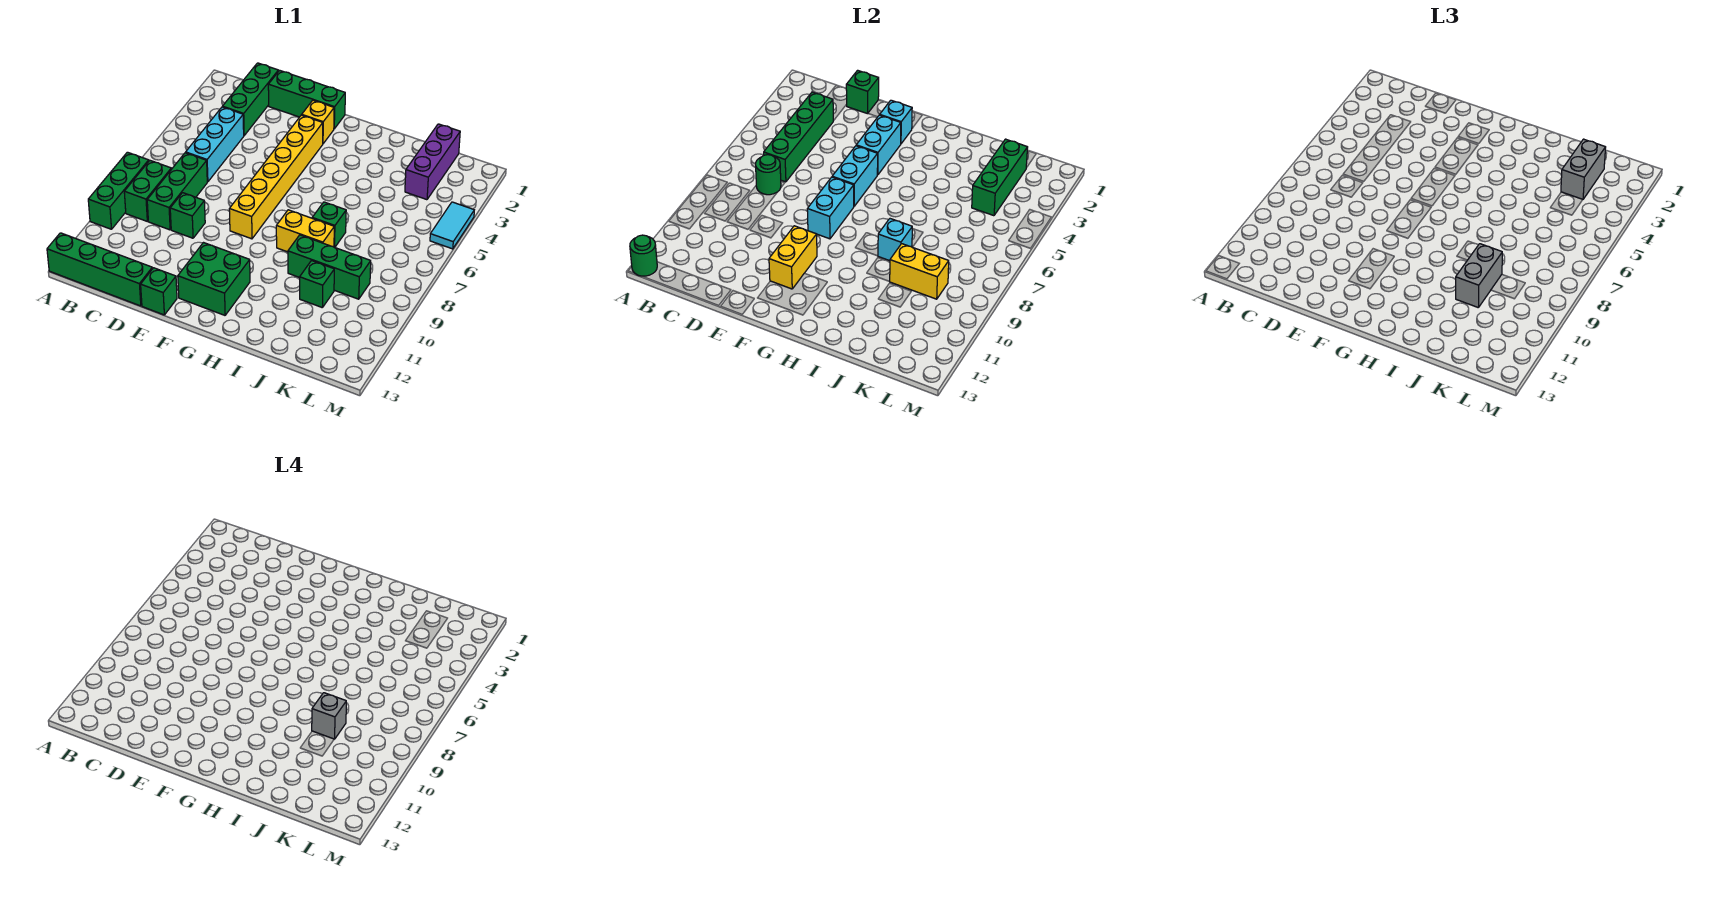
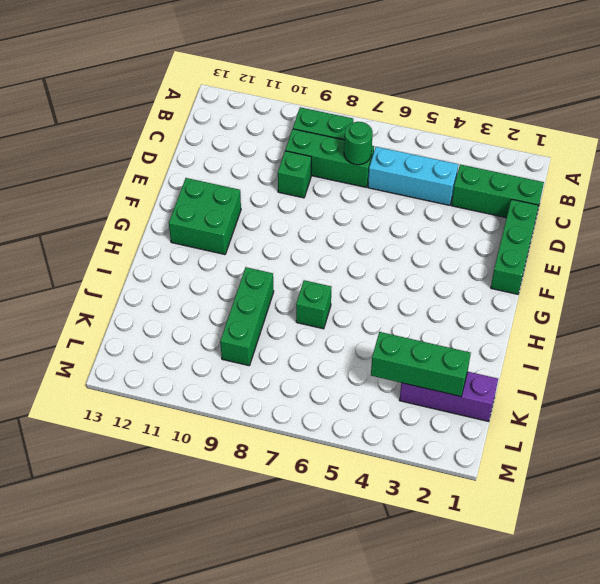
none -> green brick A8:A10 level 1
none -> green brick A13:D13 level 1
none -> green brick E13 level 1
none -> yellow brick F2 level 1

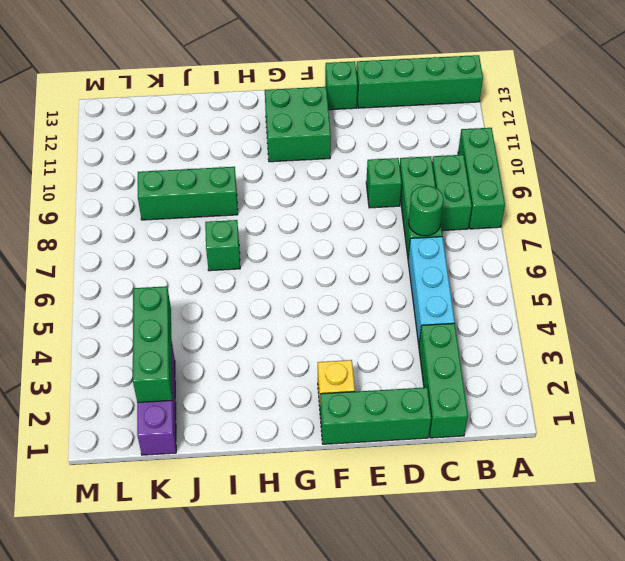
none -> yellow brick F3:F8 level 1
none -> yellow brick H8:I8 level 1
none -> green brick J10 level 1
none -> cyan tile M4:M5 level 1

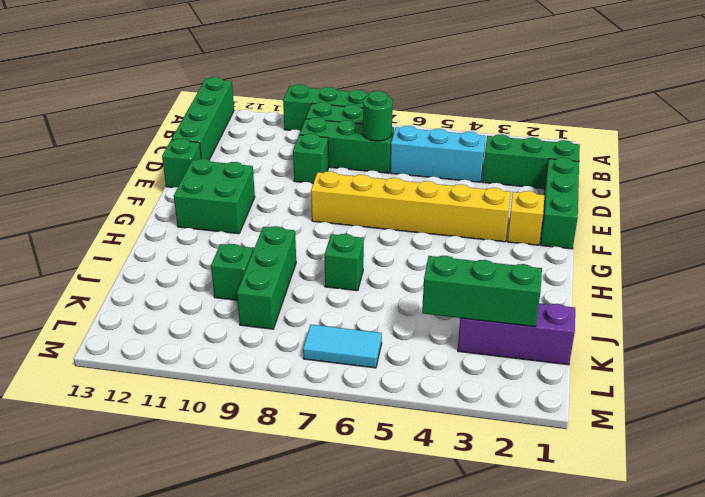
cyan tile L6:L7 level 1 -> cyan tile M4:M5 level 1
none -> yellow brick H8:I8 level 1
none -> green round brick A13 level 2
none -> green brick C3:C6 level 2
none -> green brick D1 level 2

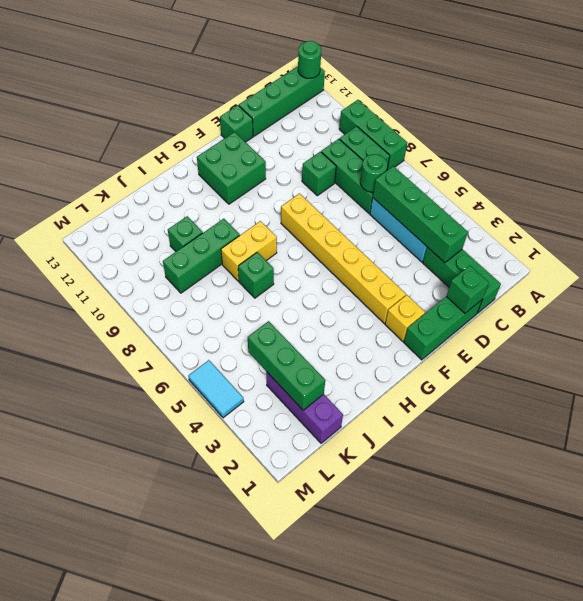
none -> cyan brick F2 level 2
none -> cyan brick F3:F4 level 2
none -> cyan brick F5:F6 level 2
none -> cyan brick F7:F8 level 2

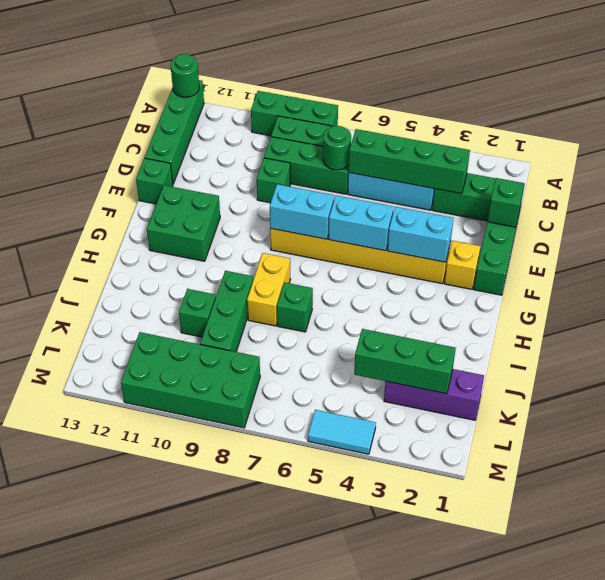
green brick L8:M11 level 1 -> none
none -> cyan brick F2 level 2
none -> yellow brick F10:F11 level 2
none -> cyan brick I8 level 2
none -> yellow brick J9:K9 level 2

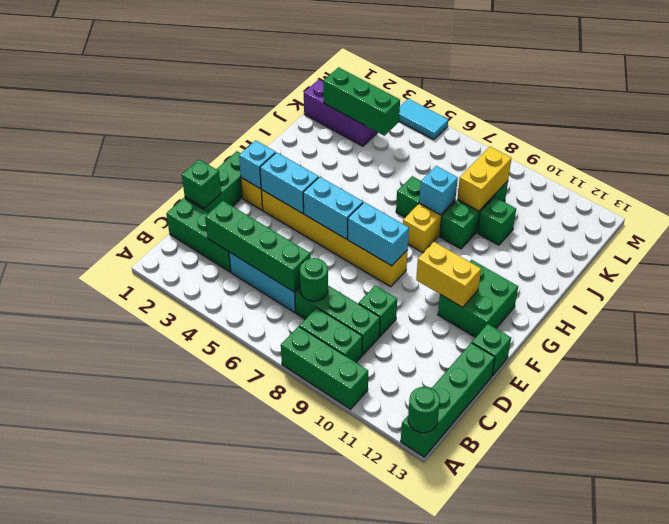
none -> grey brick J9:J10 level 3
none -> grey brick K2:K3 level 3
none -> grey brick J9 level 4

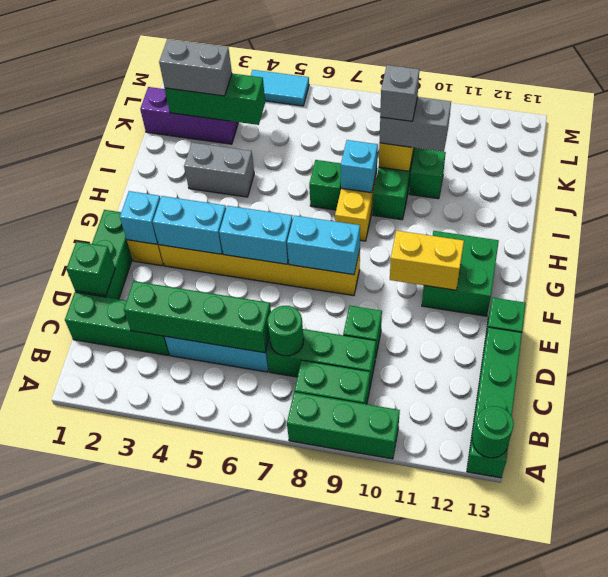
grey brick I3:I4 level 1 -> none

